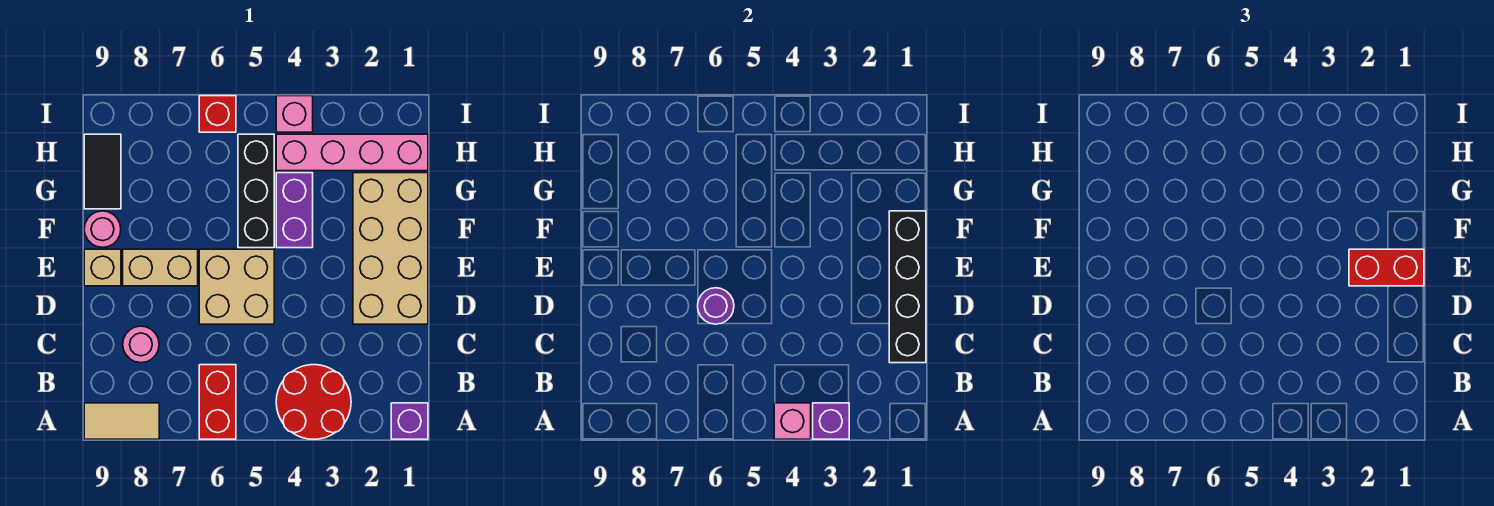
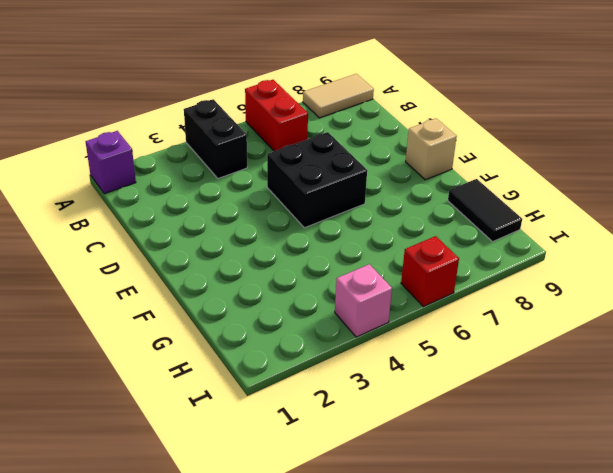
black brick A4:B4 level 1 -> red round brick A3:B4 level 1
black brick D5:E6 level 1 -> tan brick D5:E6 level 1
none -> pink round brick C8 level 1
none -> tan brick D1:G2 level 1
none -> tan brick E7:E8 level 1

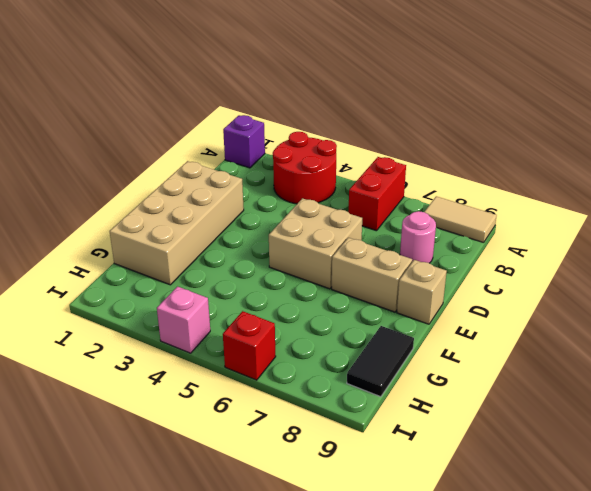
none -> purple brick F4:G4 level 1
none -> black brick F5:H5 level 1
none -> pink round brick F9 level 1

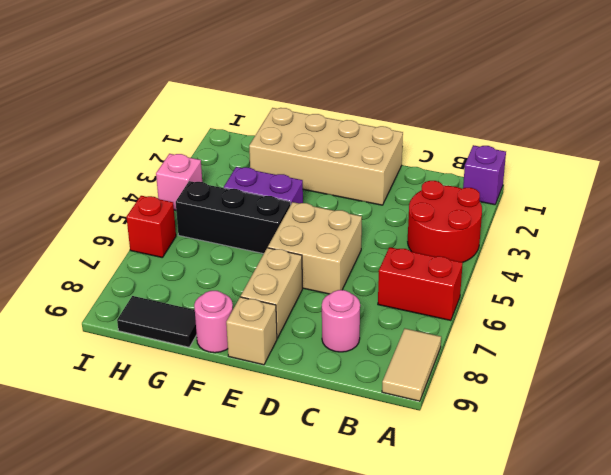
none -> pink brick H1:H4 level 1
none -> purple brick A3 level 2
none -> pink brick A4 level 2

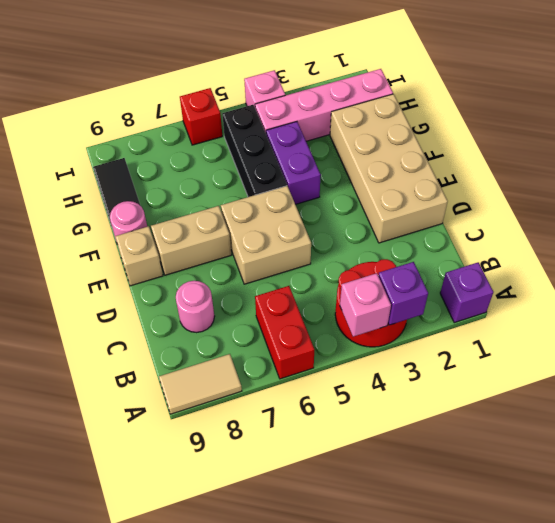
none -> black brick C1:F1 level 2
none -> purple round brick D6 level 2
none -> red brick E1:E2 level 3

